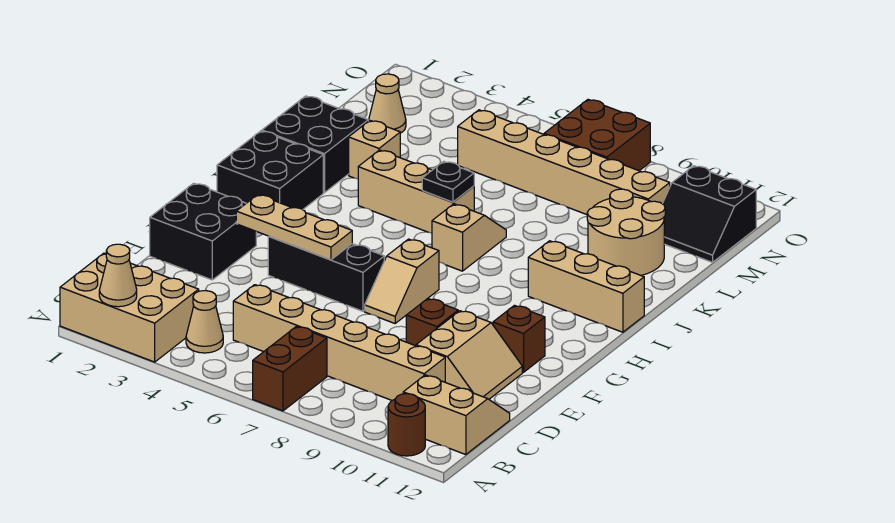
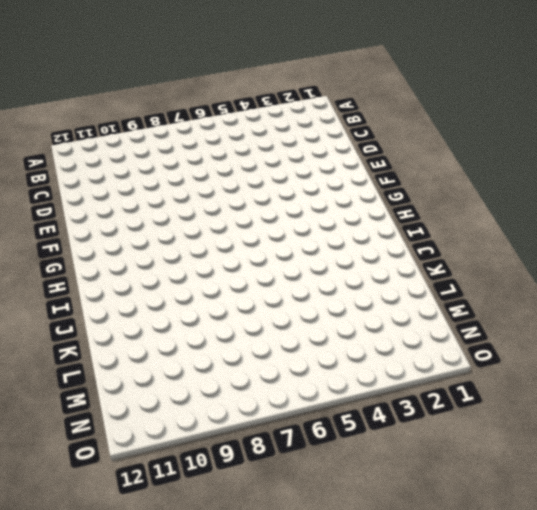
none -> tan brick A1:B3 level 1
none -> brown brick A7:B7 level 1
none -> brown round brick A11 level 1

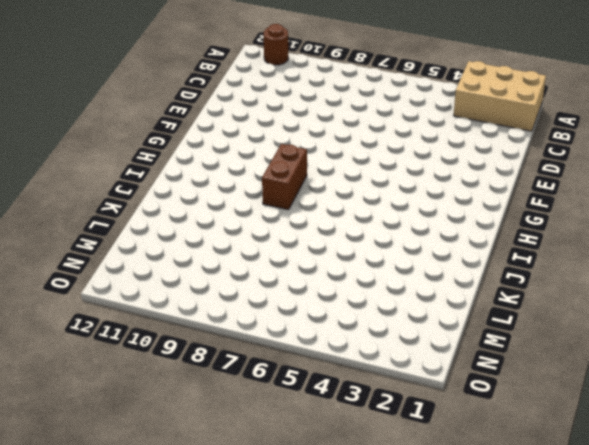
brown brick H8:I8 level 1 -> brown brick A7:B7 level 1
none -> tan cone B4 level 1
none -> tan slope B11:C12 level 1 top B
none -> tan brick C5:C10 level 1

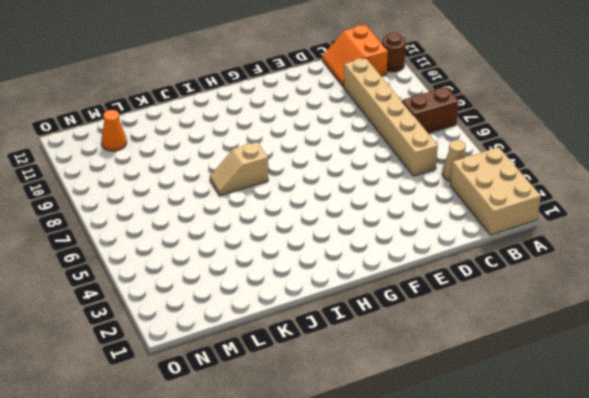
orange slope B11:C12 level 1 top B -> tan slope B11:C12 level 1 top B
orange cone M11 level 1 -> black slope M11:N12 level 1 top N
none -> tan slope D10:E11 level 1 top 10
none -> black brick E1:F2 level 1
none -> brown brick E9 level 1

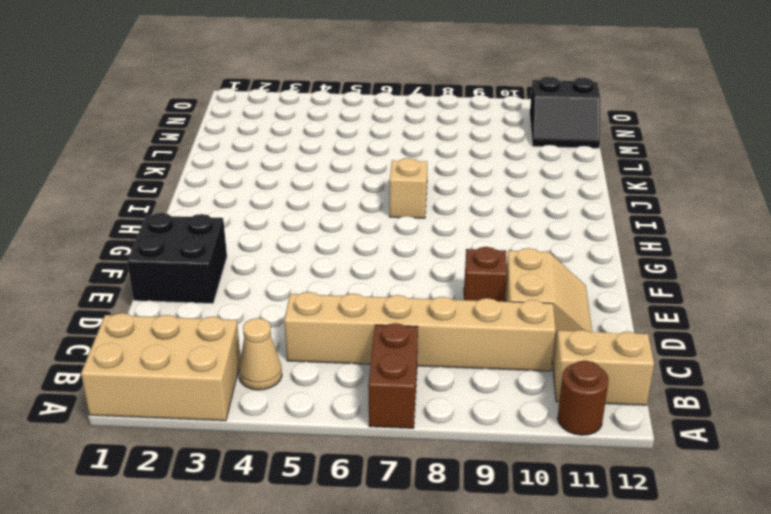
none -> black brick F4:F6 level 1
none -> tan slope F7:G7 level 1 top G
none -> brown brick F11 level 1

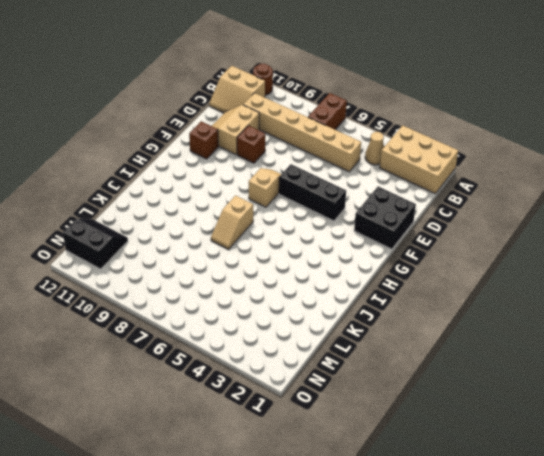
none -> black brick H1:I2 level 1
none -> tan brick I10:I12 level 1
none -> black brick J1:K2 level 1

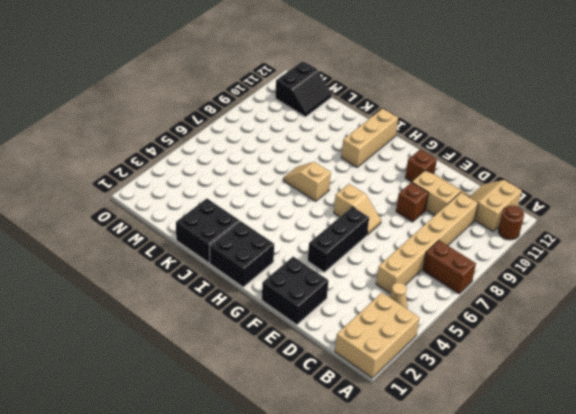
none -> tan brick J4:J6 level 1
none -> tan brick K3 level 1
none -> tan round brick K10:L11 level 1

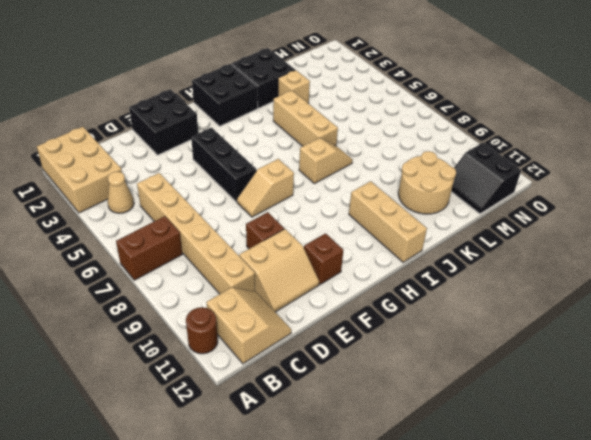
none -> tan cone M2 level 1
none -> tan brick M5:M10 level 1
none -> brown brick N7:O8 level 1

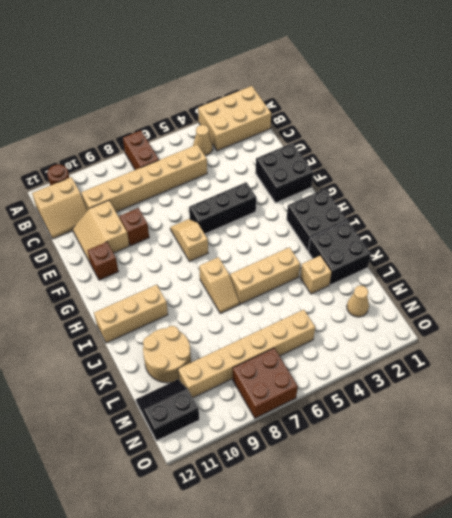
none -> tan cone A2 level 2
none -> tan plate F3:F5 level 2
none -> black plate J6 level 2

